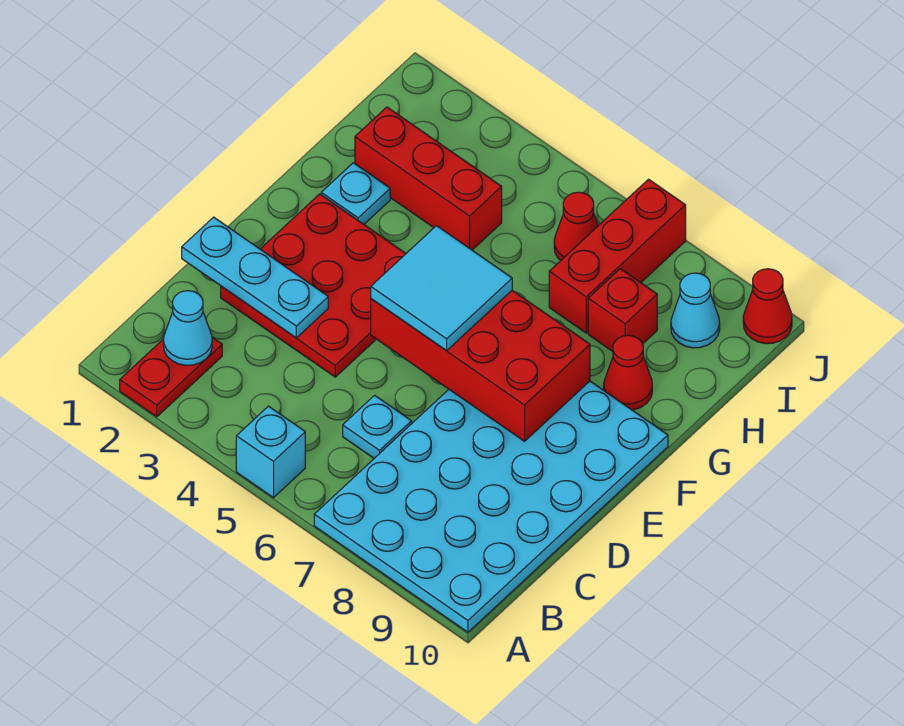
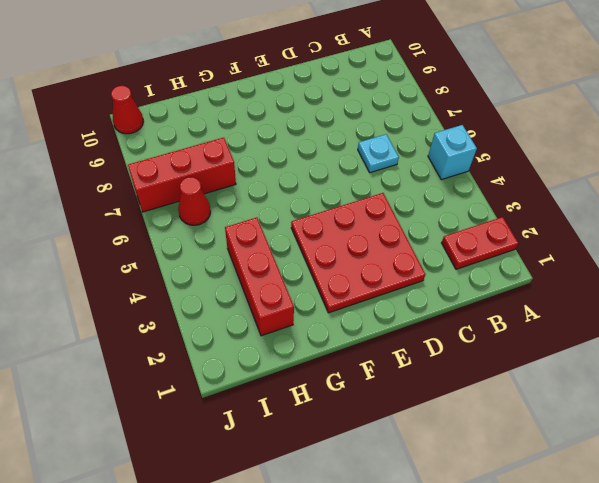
none -> cyan plate A7:F10 level 1
none -> cyan plate G2 level 1
none -> red cone G9 level 1

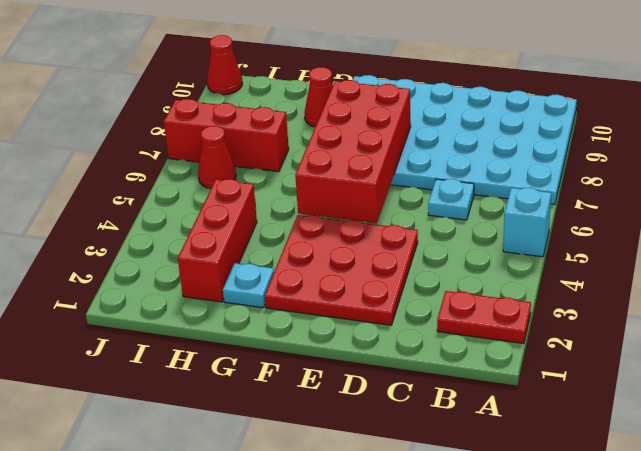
none -> red brick H8 level 1
none -> cyan cone I9 level 1
none -> cyan cone B2 level 2

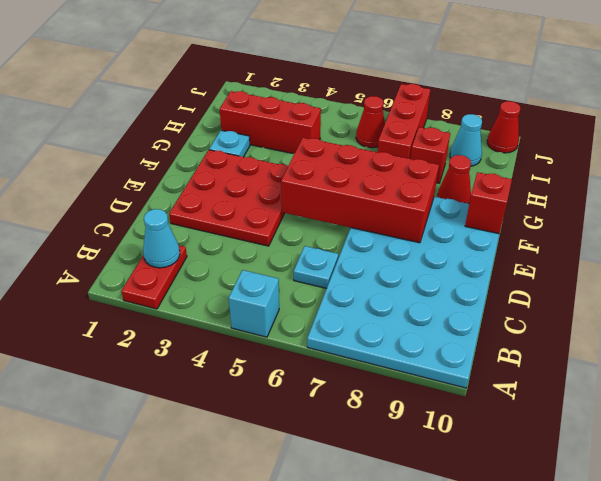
red brick F10 level 2 -> none
none -> cyan plate D1:D3 level 2
none -> cyan tile E5:F6 level 3

